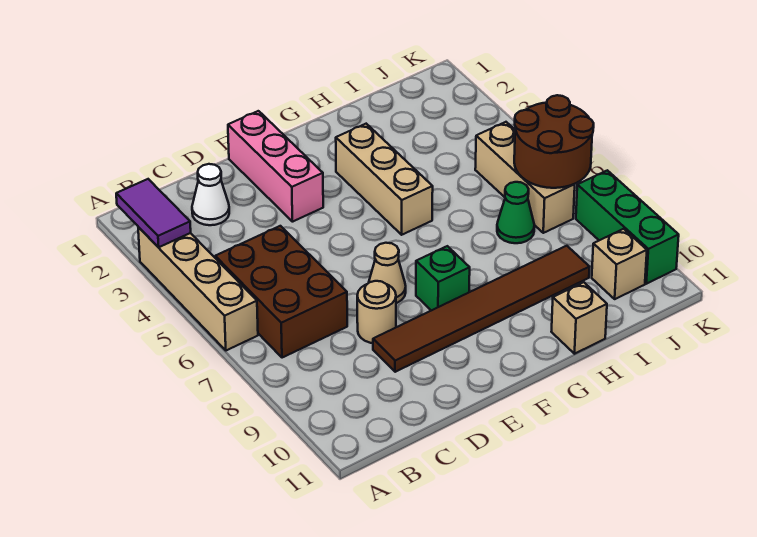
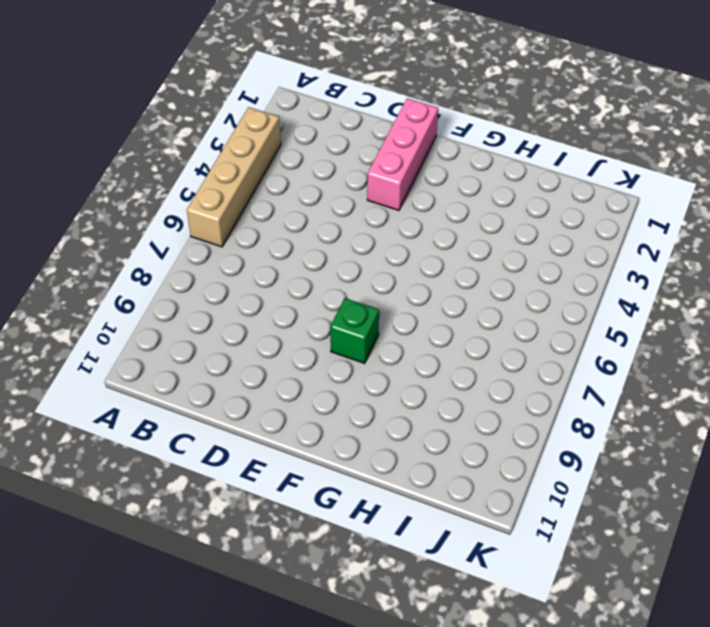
none -> brown brick B5:C7 level 1
none -> white cone C2 level 1
none -> tan round brick D8 level 1

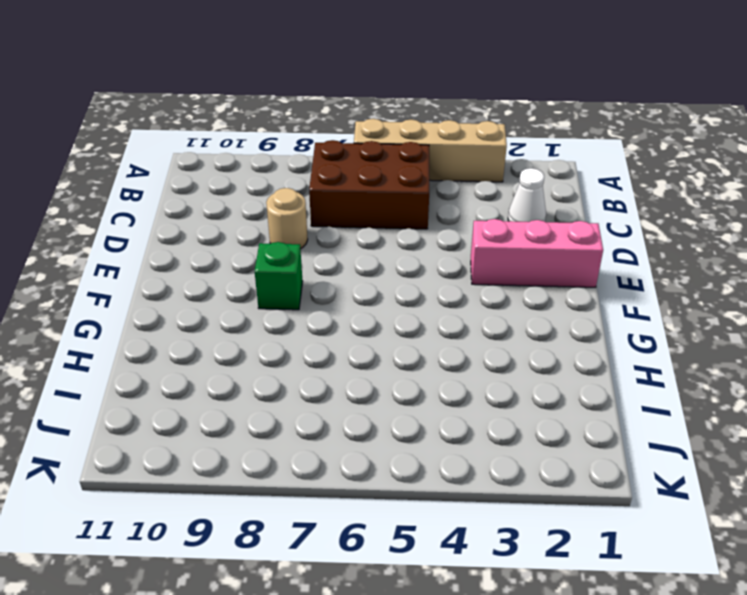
none -> brown tile D9:I9 level 1
none -> tan cone E7 level 1
none -> tan brick G3:G5 level 1

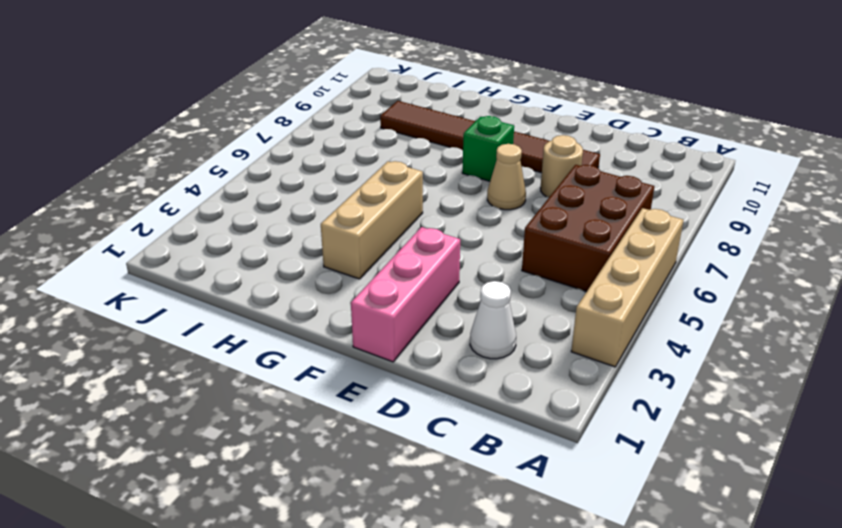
none -> tan brick H11 level 1
none -> green cone I7 level 1
none -> tan brick J5:J7 level 1

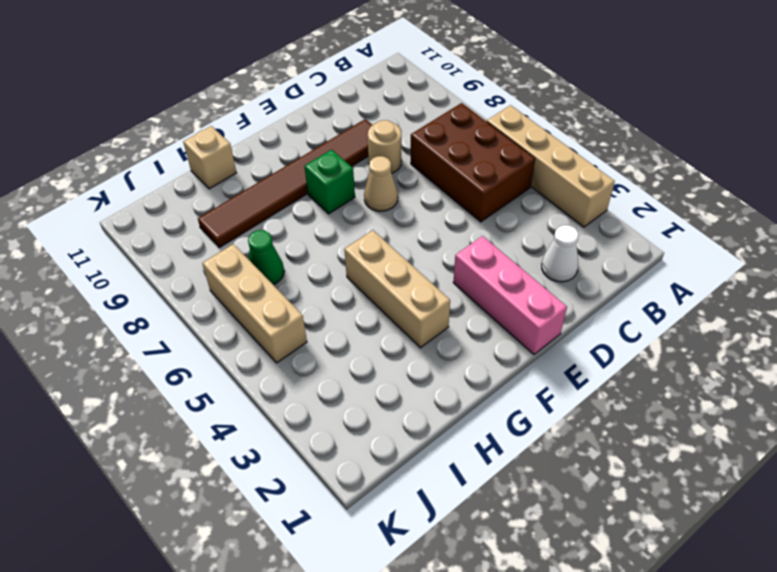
none -> tan brick J10 level 1
none -> green brick K8:K10 level 1
none -> purple tile A2:A3 level 2

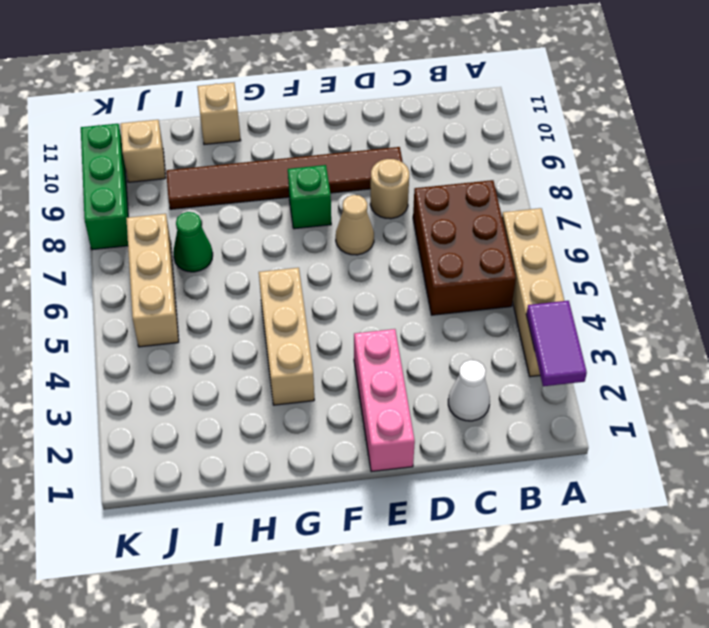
none -> brown round brick J6:K7 level 2

